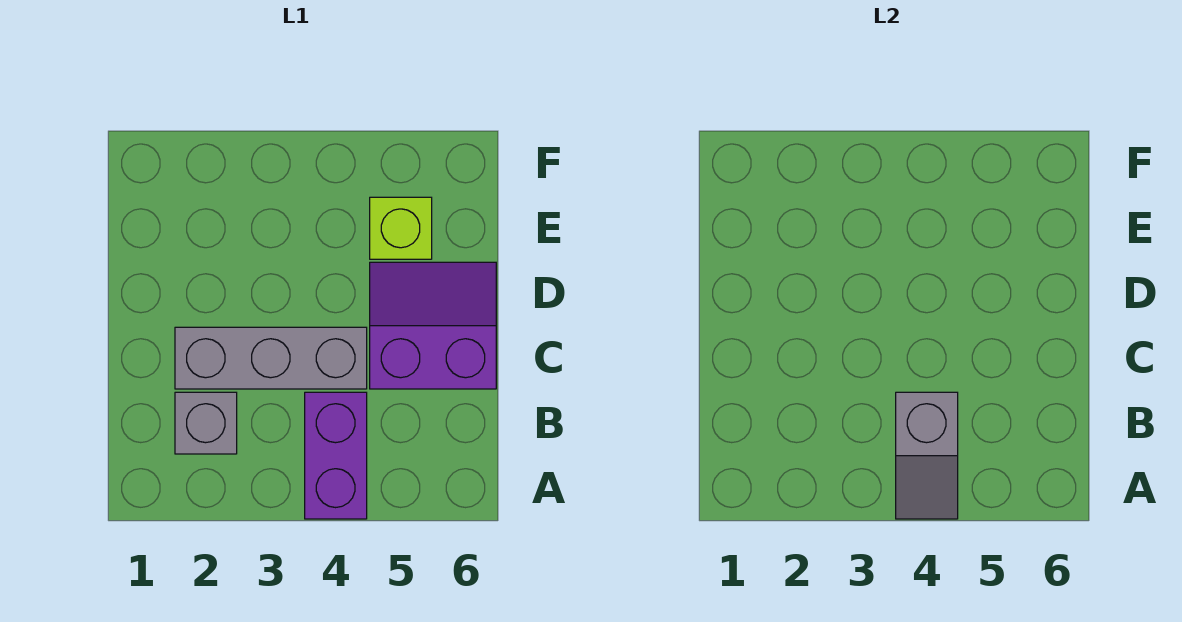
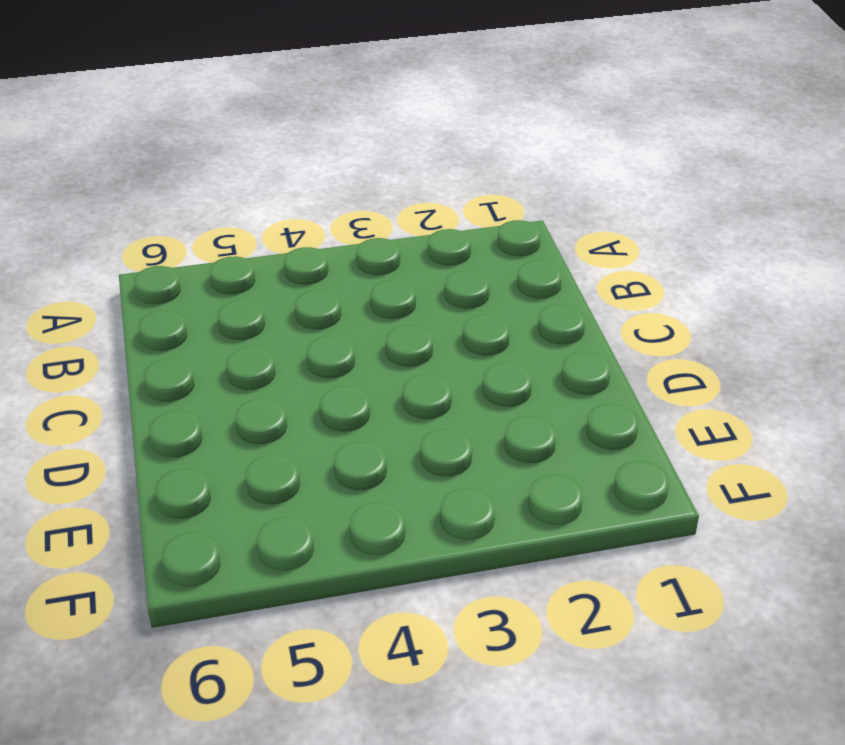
none -> purple brick A4:B4 level 1
none -> grey brick B2 level 1

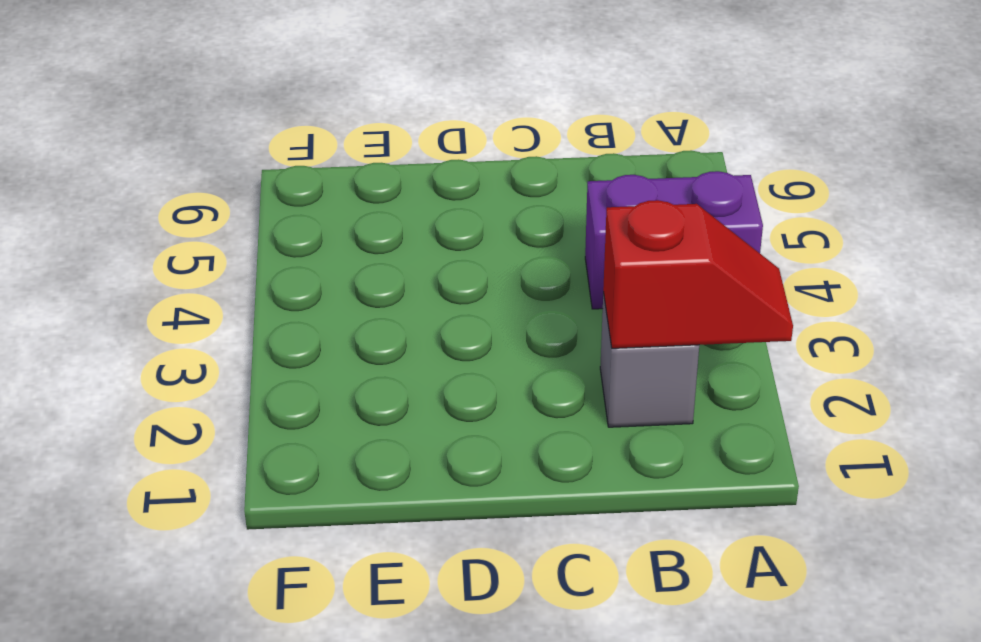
red slope A2:B2 level 2 top B -> none
none -> grey brick C2:C4 level 1
none -> purple slope C5:D6 level 1 top C

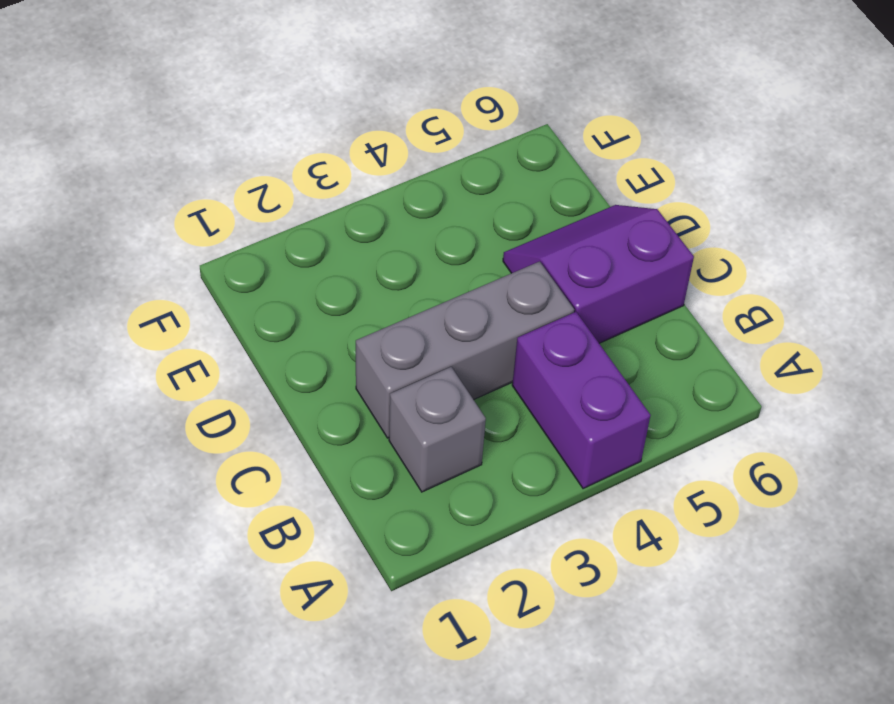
none -> lime brick E5 level 1
none -> grey slope A4:B4 level 2 top B

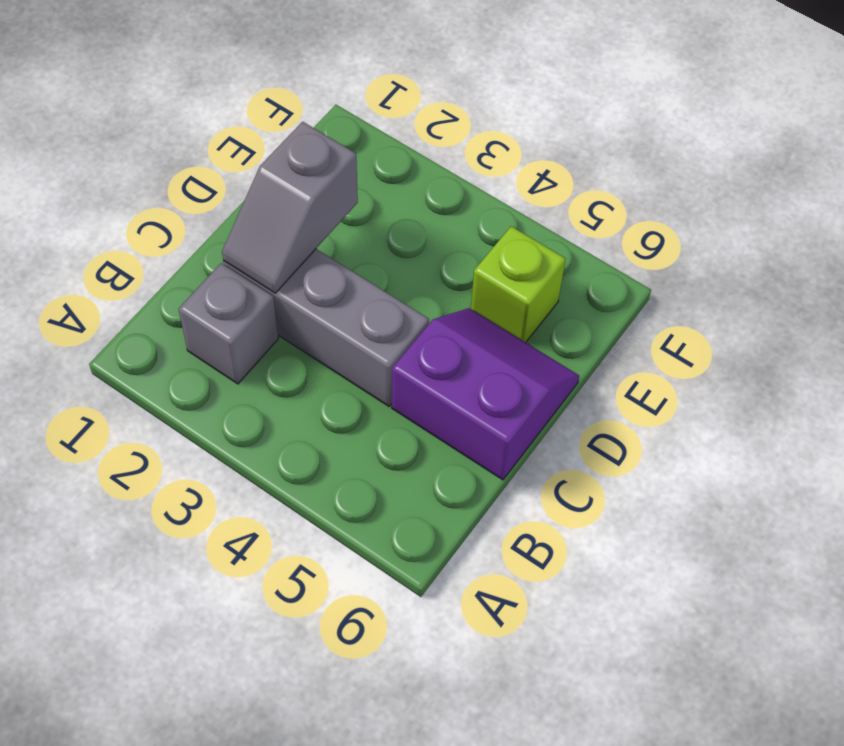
grey slope C2:D2 level 2 top D -> grey slope A4:B4 level 2 top B
none -> purple brick A4:B4 level 1

